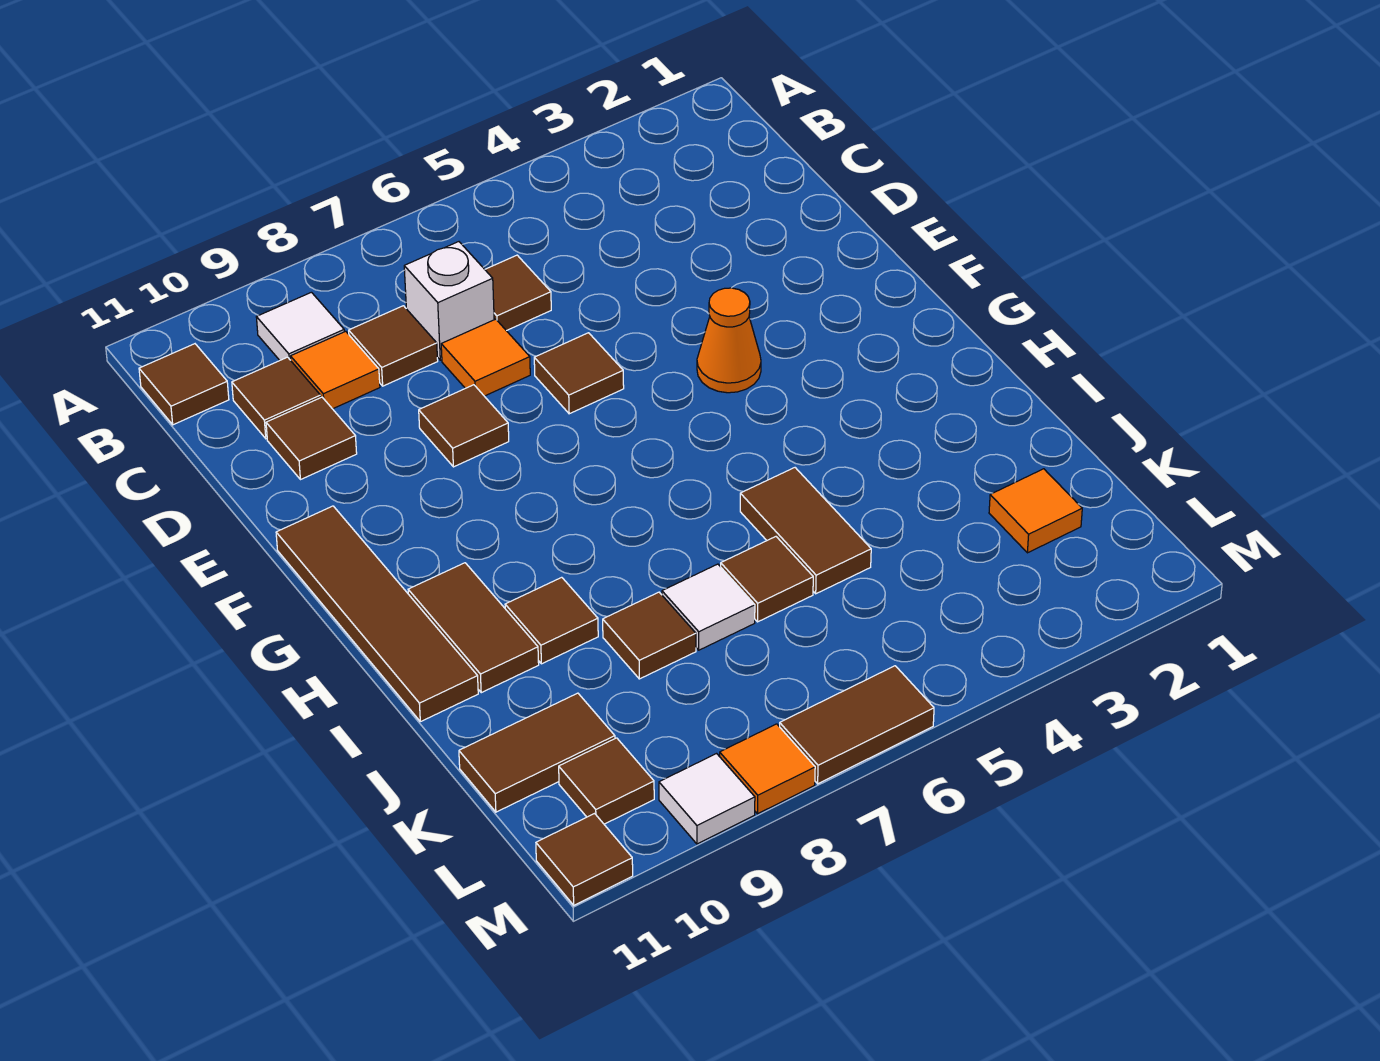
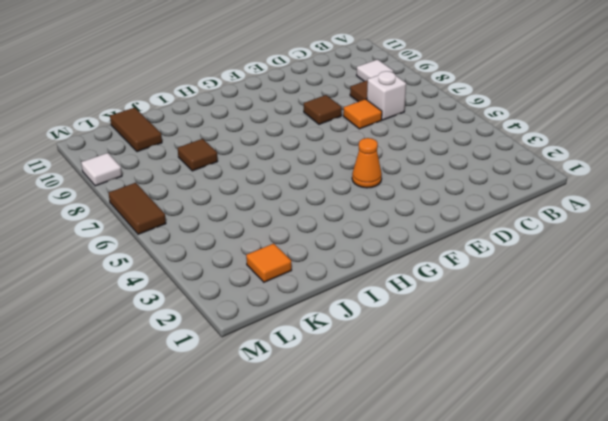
none -> brown tile B11 level 1
none -> brown tile C6 level 1
none -> orange tile C9 level 1

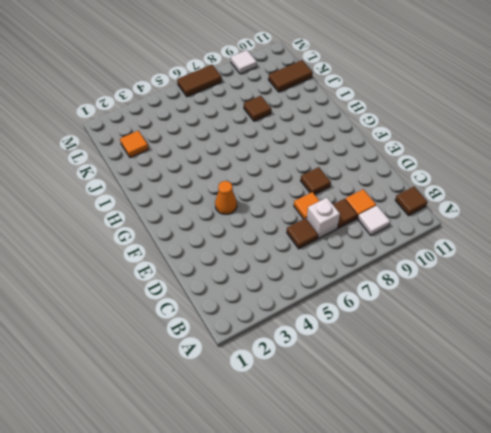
none -> brown tile C10 level 1
none -> brown tile D10 level 1
none -> brown tile E6 level 1

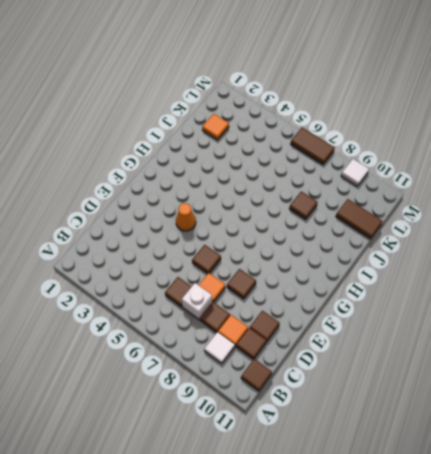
none -> brown tile F11:I11 level 1
none -> brown tile H10:I10 level 1
none -> brown tile I5:J5 level 1

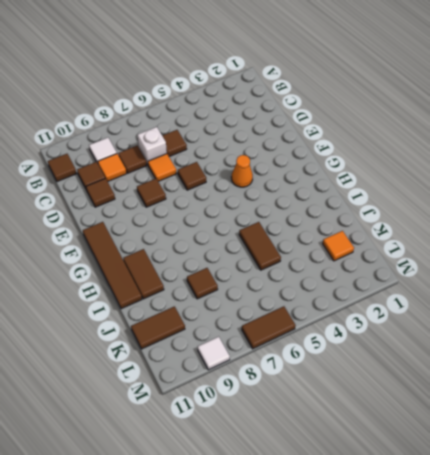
none -> brown tile I9 level 1
none -> brown tile J6 level 1
none -> white tile J7 level 1

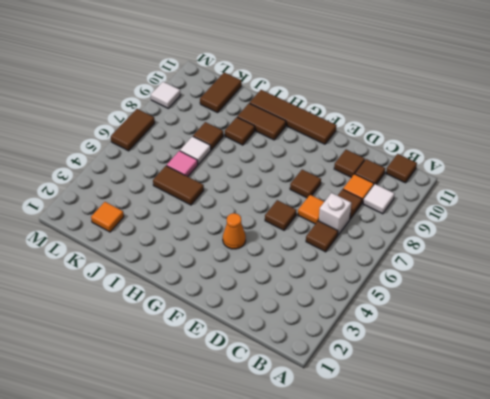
pink tile J6 level 1 -> brown tile J6 level 1
none -> brown tile L10 level 1
none -> orange tile M8 level 1
none -> brown tile M11 level 1

